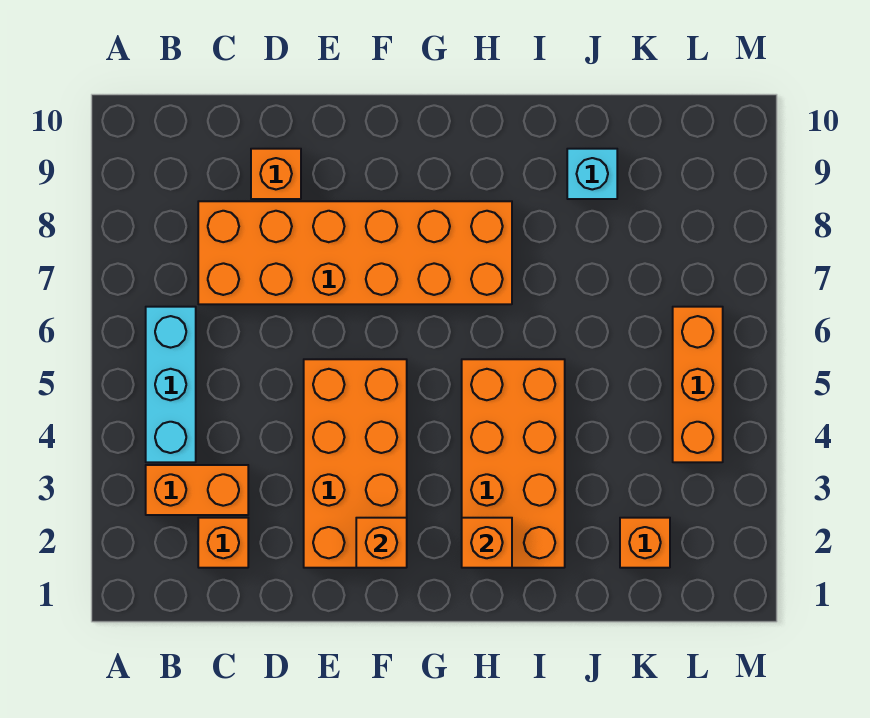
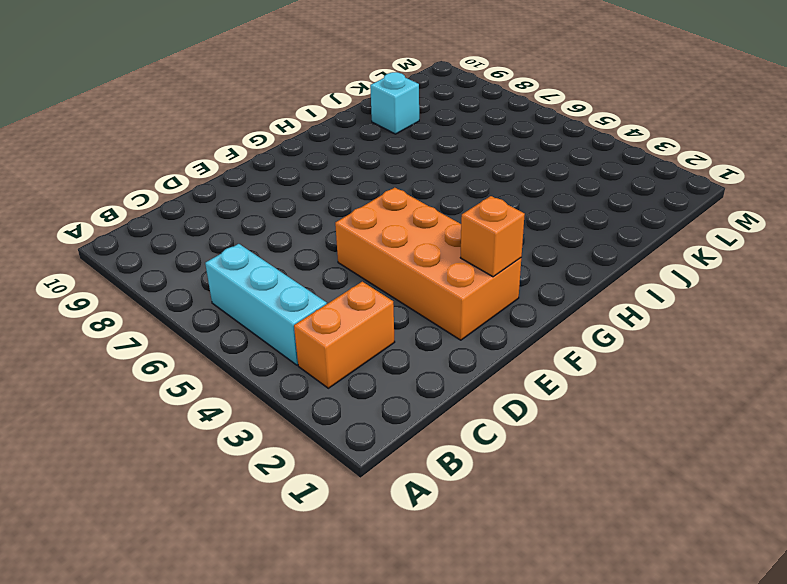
none -> orange brick C2 level 1
none -> orange brick C7:H8 level 1
none -> orange brick D9 level 1

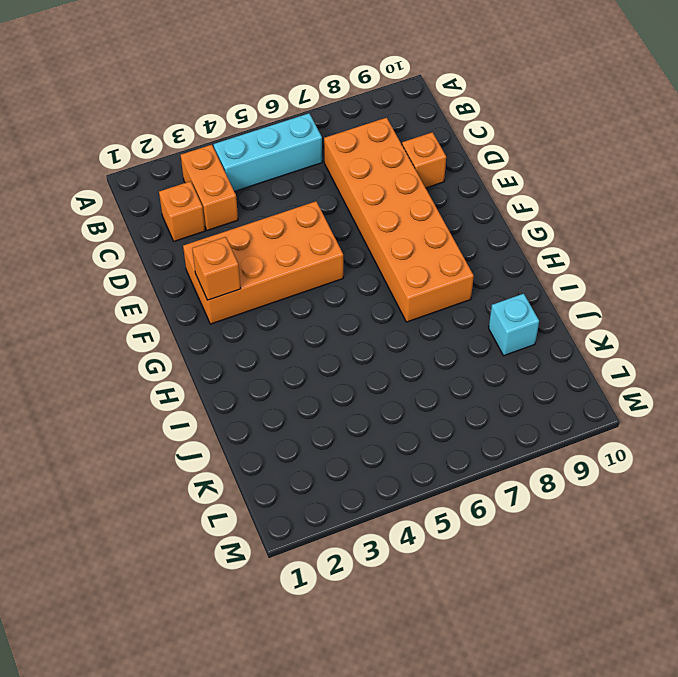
none -> orange brick H2:I5 level 1
none -> orange brick K2 level 1
none -> orange brick L4:L6 level 1

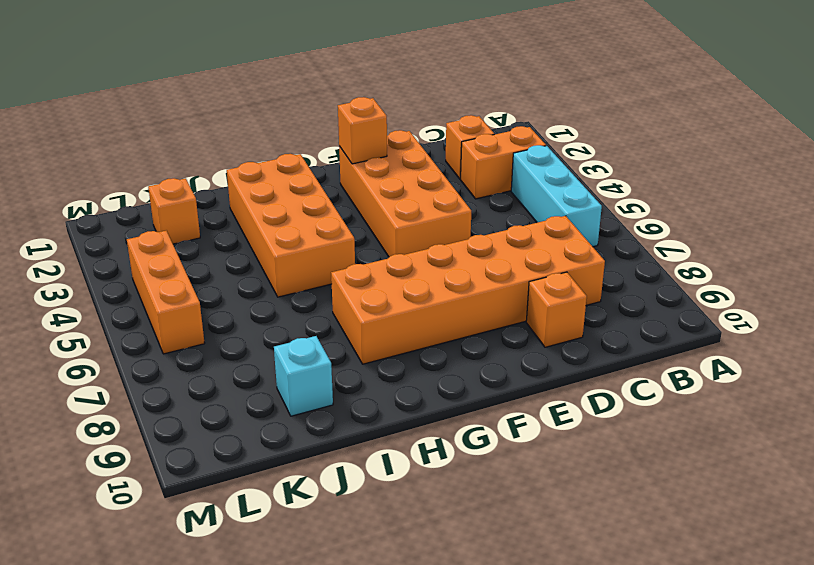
none -> orange brick H2 level 2

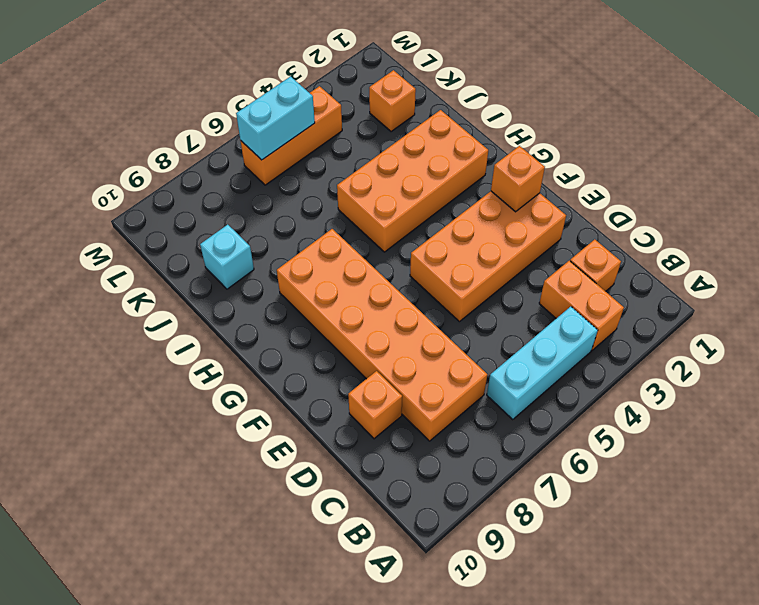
cyan brick L5:L6 level 2 -> none
none -> orange brick H2 level 2

